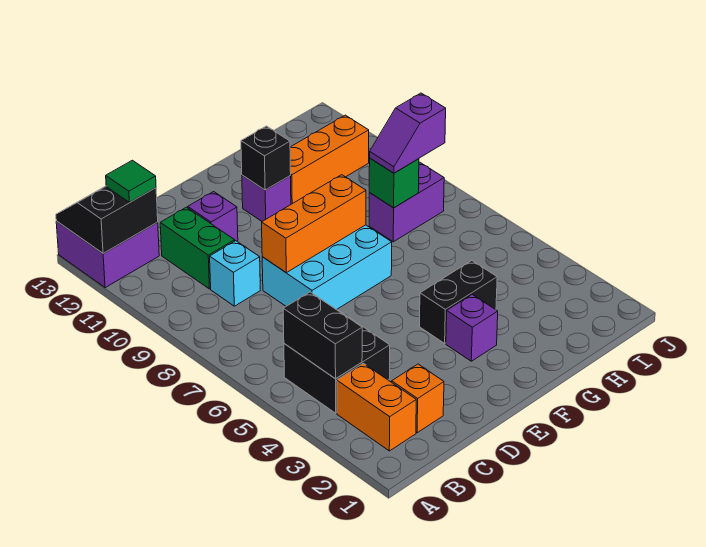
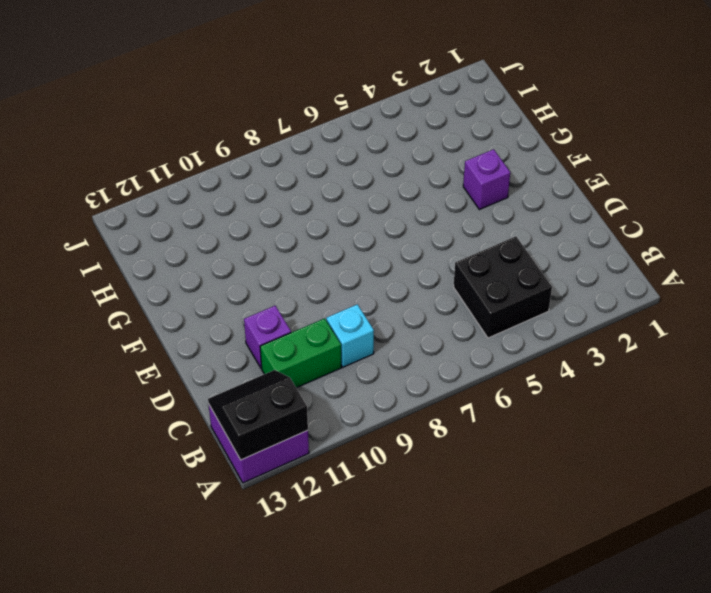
black slope A12:B13 level 2 top A -> black slope A12:B13 level 2 top 12
none -> orange brick B2:B3 level 1
none -> orange brick C2 level 1
none -> cyan brick D7:F8 level 1

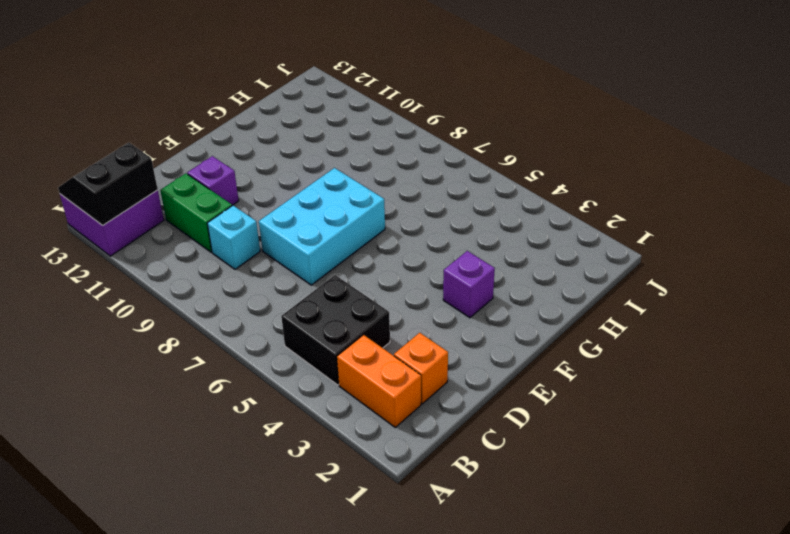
none -> black brick F4:G4 level 1
none -> purple brick F11 level 1
none -> orange brick G11:I11 level 1

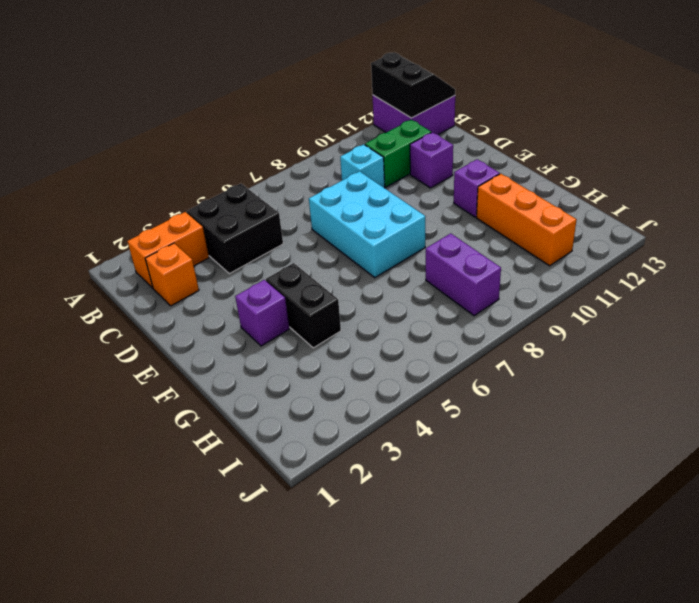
none -> black brick B4:B5 level 2
none -> orange brick D8:F8 level 2
none -> black brick F11 level 2

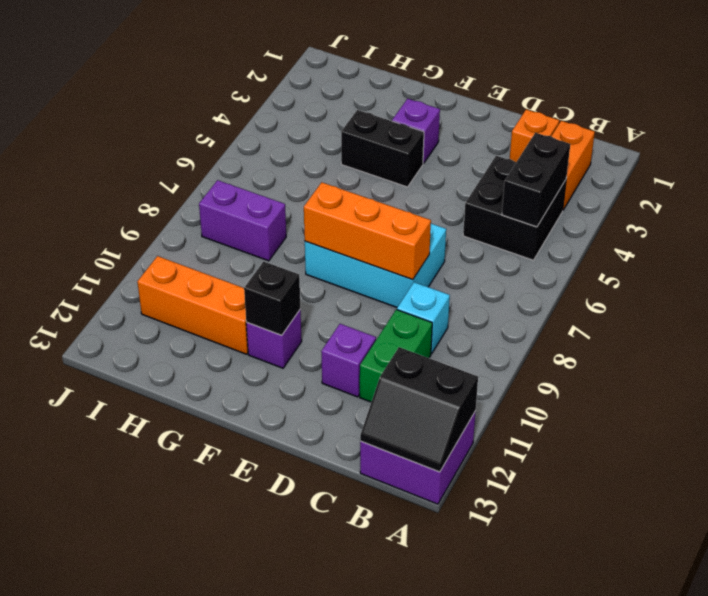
none -> green brick H8 level 2
none -> green tile B12 level 3
none -> purple slope H8:I8 level 3 top I

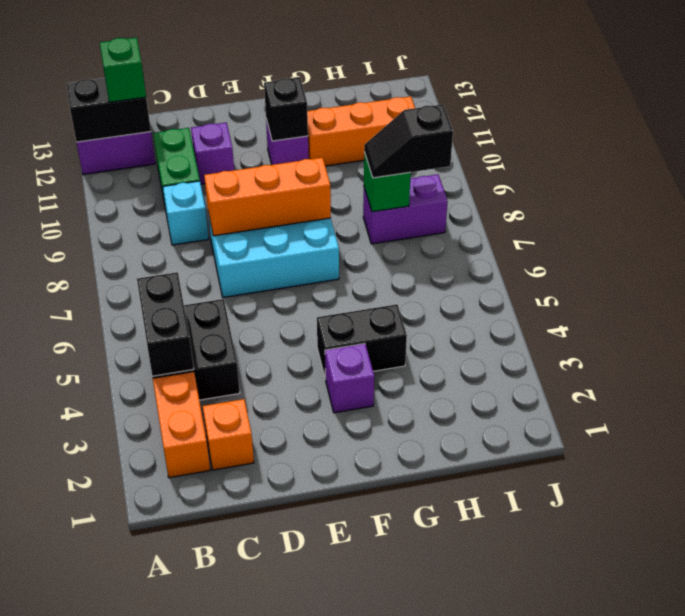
green brick B12 level 3 -> green tile B12 level 3
black slope H8:I8 level 3 top I -> purple slope H8:I8 level 3 top I

